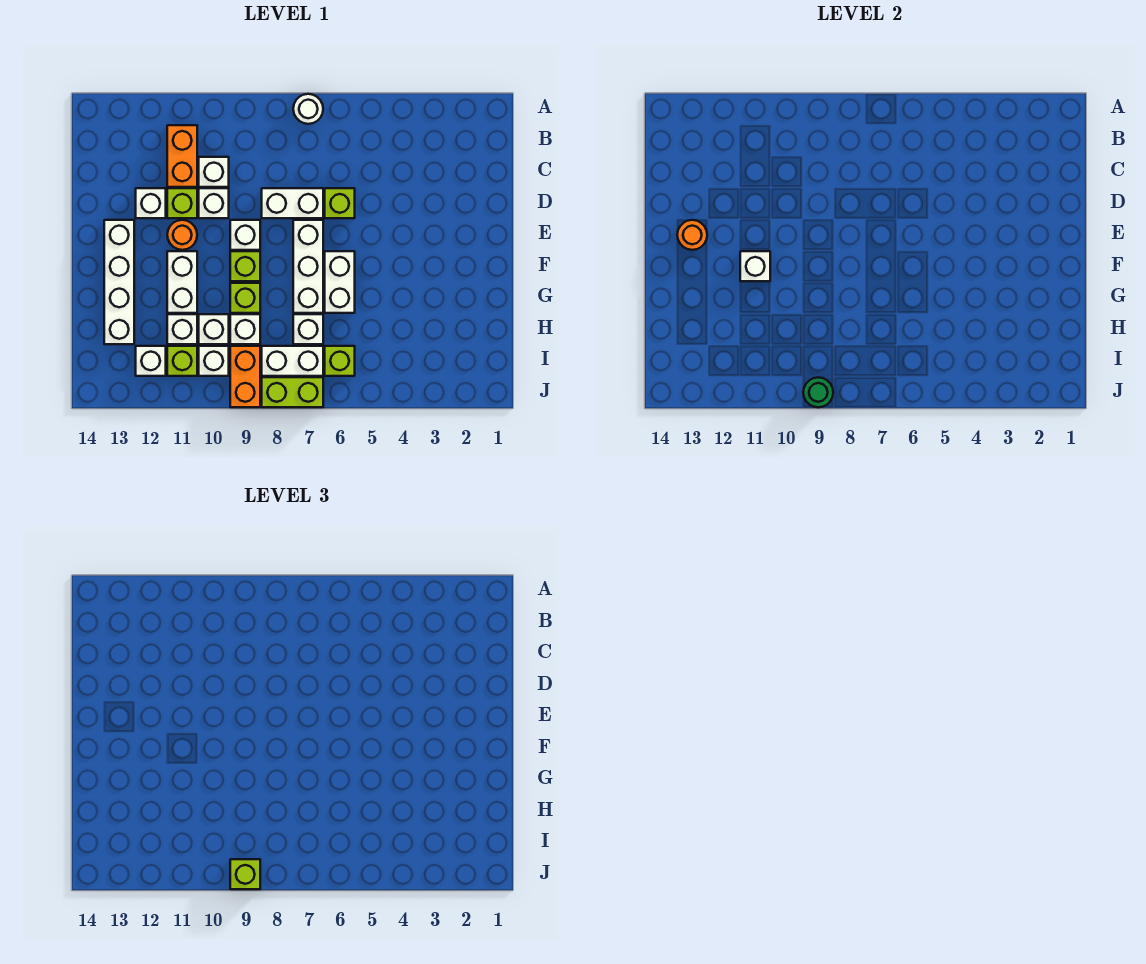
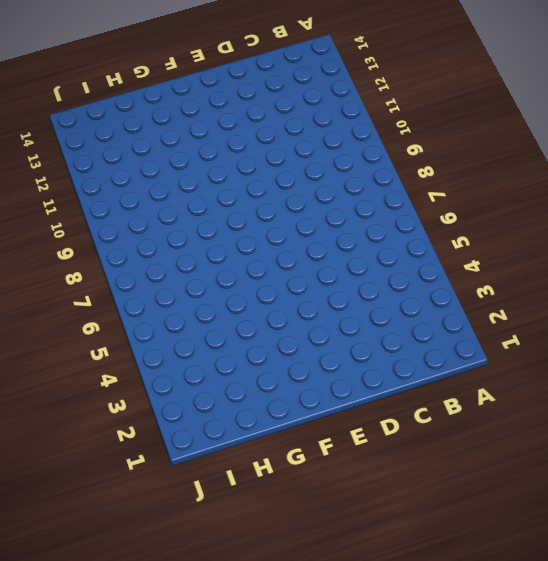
none -> white round brick A7 level 1
none -> orange brick B11:C11 level 1
none -> white brick C10 level 1
none -> lime brick D6 level 1

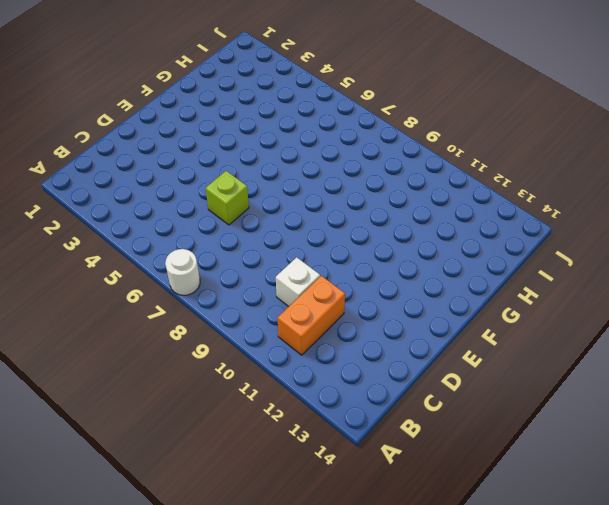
none -> white brick D7:D8 level 1
none -> white brick D10 level 1
none -> lime brick D11 level 1
none -> white brick D12 level 1

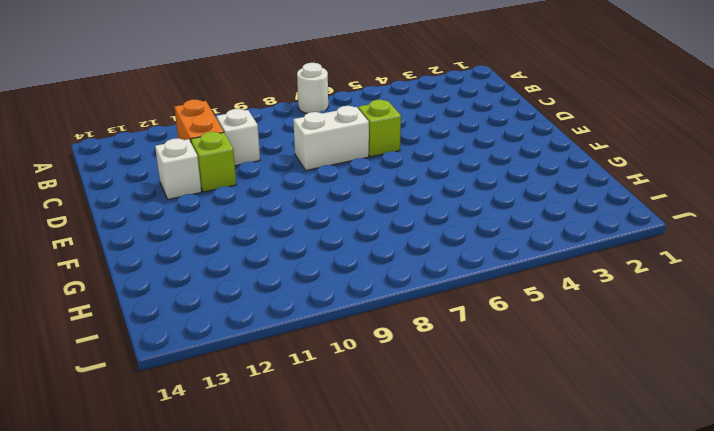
none -> white brick D10 level 1
none -> white brick E7:G7 level 1
none -> white brick E9 level 1
none -> orange round brick E11 level 1

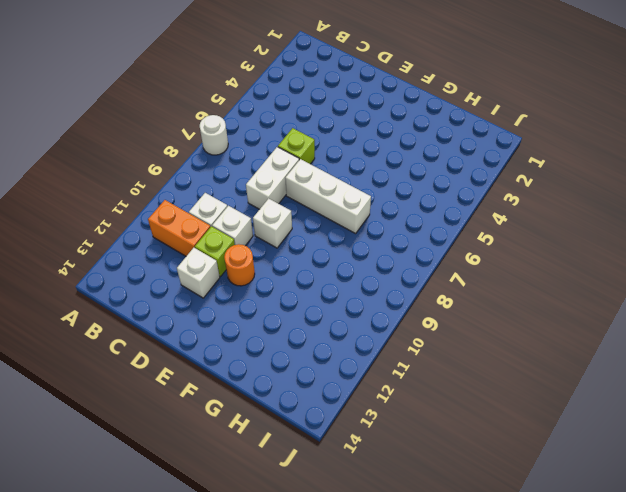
none -> white brick E13:H13 level 1
none -> white brick F6:G6 level 1
none -> lime brick F9 level 1
none -> white brick F11:G11 level 1

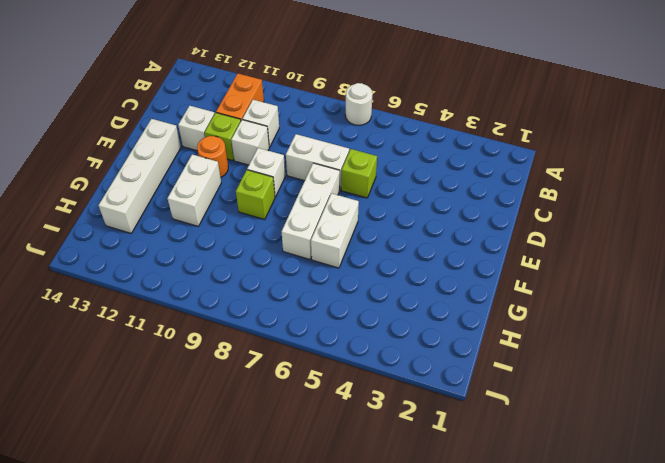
none -> lime brick G9 level 1
none -> white brick H7 level 1
none -> white brick H9 level 1
none -> white brick H10 level 1

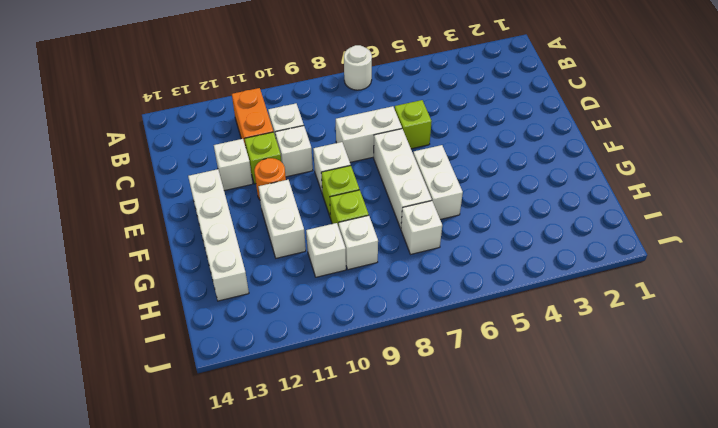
none -> white brick H11 level 1
none -> lime brick I6 level 1
none -> white brick I7:I8 level 1
none -> orange brick I9:J9 level 1

